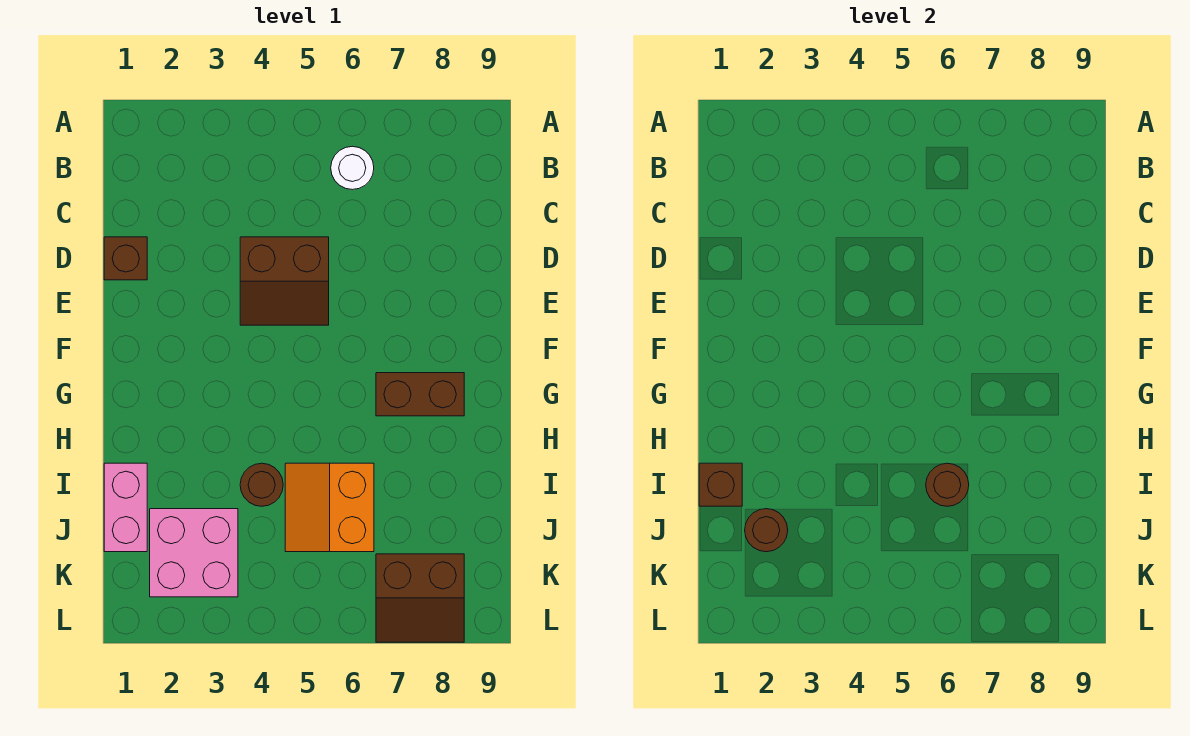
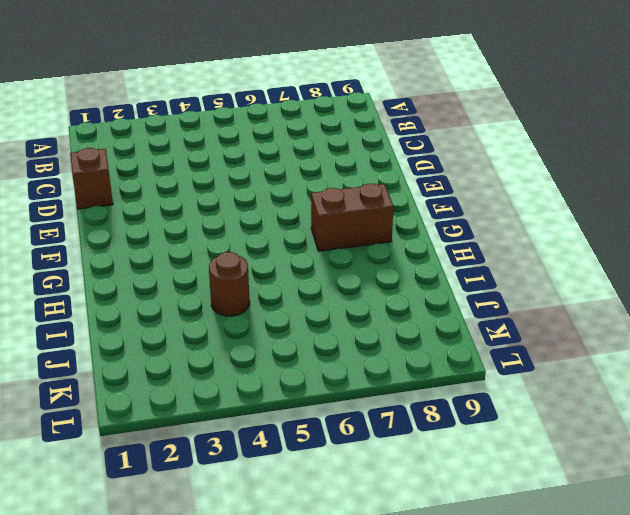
none -> white round brick B6 level 1
none -> brown slope D4:E5 level 1 top D
none -> pink brick I1:J1 level 1

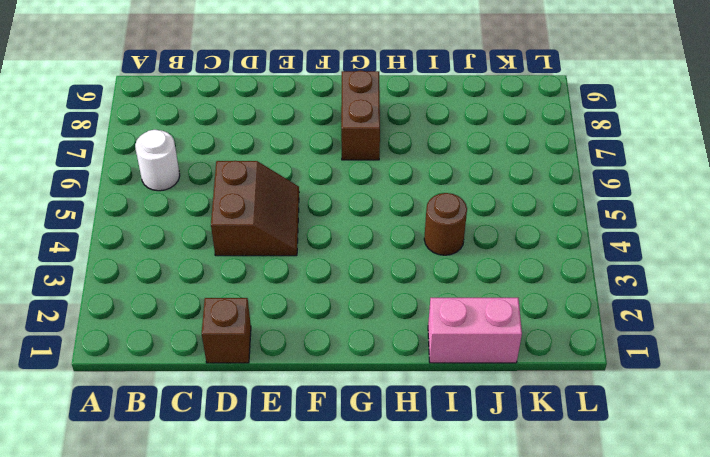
none -> orange slope I5:J6 level 1 top 6
none -> pink brick J2:K3 level 1
none -> brown slope K7:L8 level 1 top K

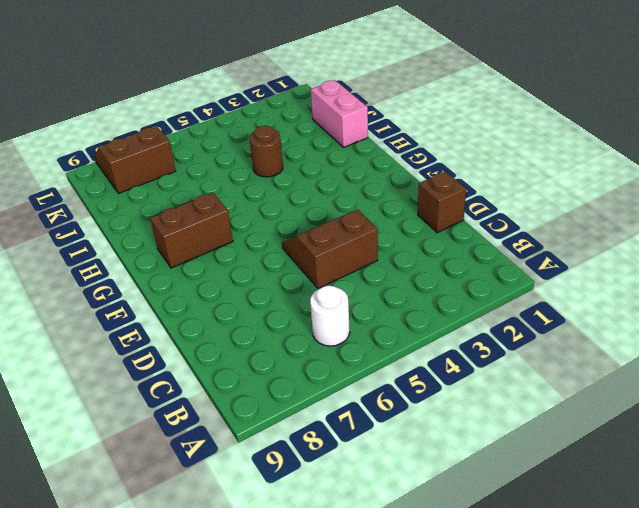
none -> orange slope I5:J6 level 1 top 6
none -> pink brick J2:K3 level 1
none -> brown brick I1 level 2

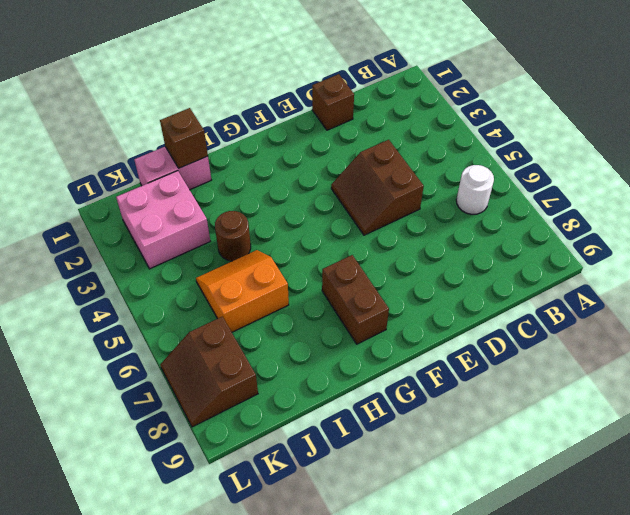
none -> brown round brick I6 level 2
none -> brown round brick J2 level 2

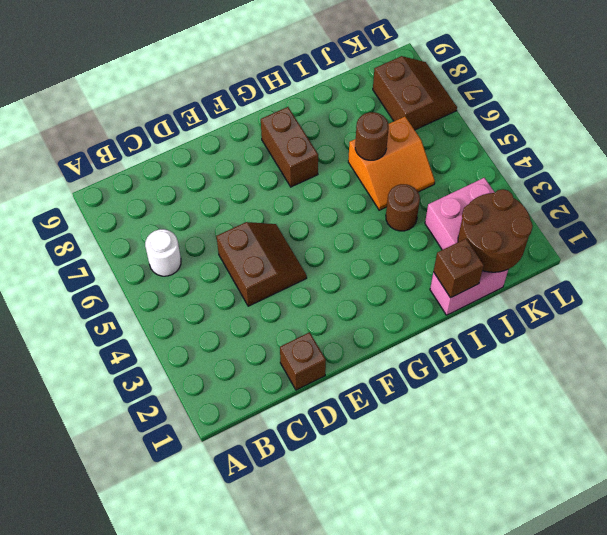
brown round brick J1:K2 level 2 -> brown round brick J2 level 2

